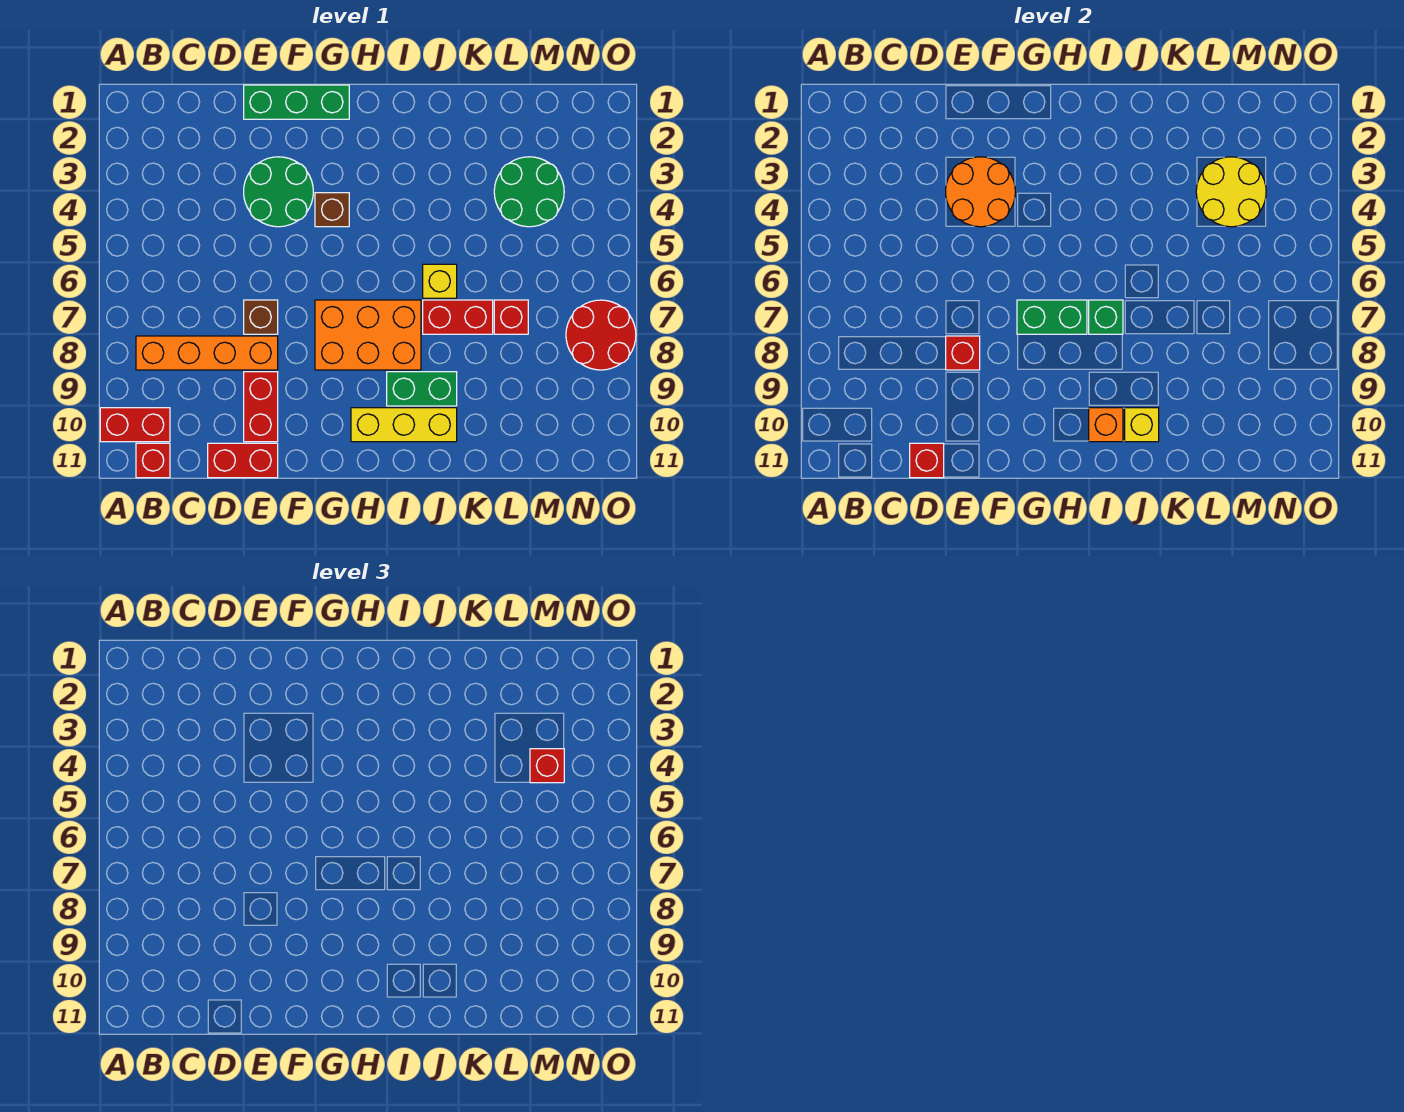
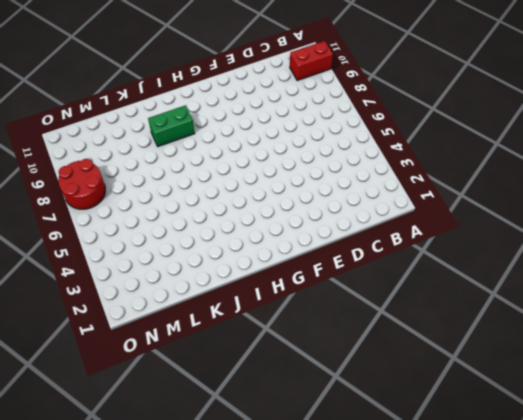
none -> orange brick B8:E8 level 1
none -> red brick B11 level 1
none -> red brick D11:E11 level 1

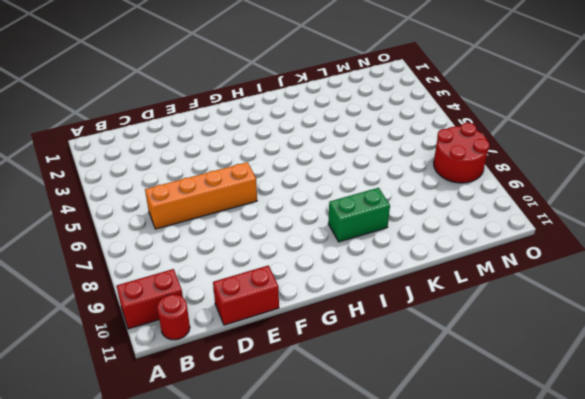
red round brick B11 level 1 -> red brick B11 level 1
orange brick C6:F6 level 1 -> orange brick B8:E8 level 1
none -> green brick E1:G1 level 1
none -> green round brick E3:F4 level 1
none -> brown brick E7 level 1

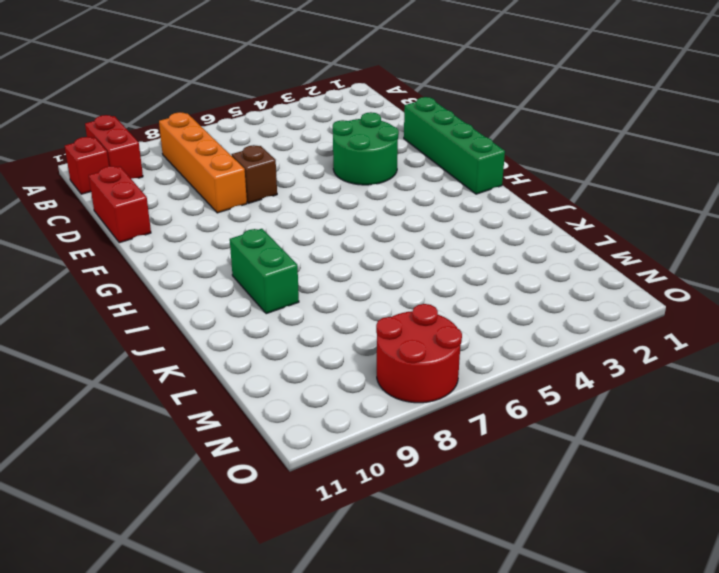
green brick E1:H1 level 1 -> green brick E1:G1 level 1
none -> red brick E9:E10 level 1
none -> brown brick G4 level 1
none -> orange brick G7:I8 level 1

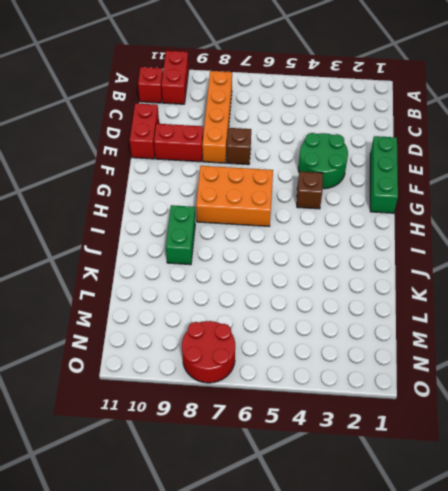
orange brick G6:H8 level 1 -> orange brick G7:I8 level 1
none -> yellow brick H10:J10 level 1
none -> yellow brick J6 level 1
none -> red brick J7:K7 level 1

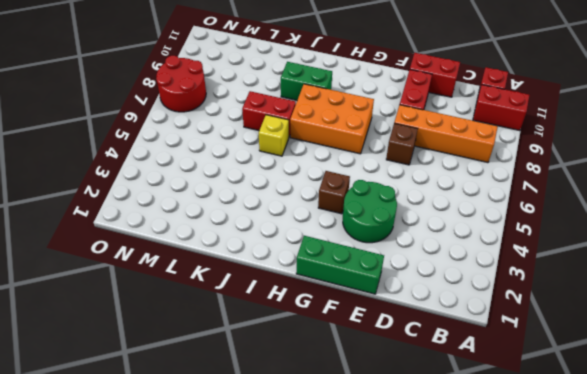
none -> yellow brick H10:J10 level 1
none -> green round brick L3:M4 level 1
none -> red brick L7 level 1

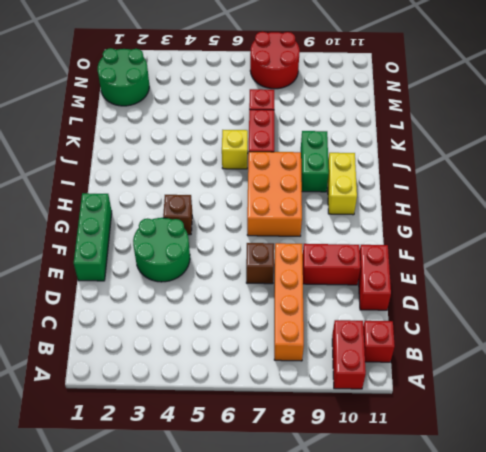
yellow brick H10:I10 level 1 -> yellow brick H10:J10 level 1
green round brick M1:N2 level 1 -> green round brick L3:M4 level 1
none -> red brick D11 level 2
none -> orange round brick E3:F4 level 2
none -> red brick E8 level 2

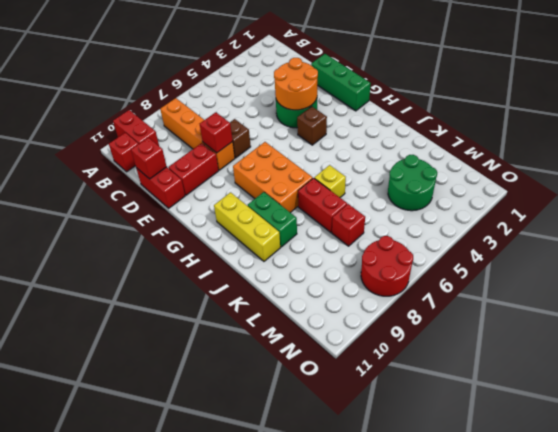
none -> green brick G7:H7 level 2
none -> green brick I7 level 2
none -> orange brick I10 level 2

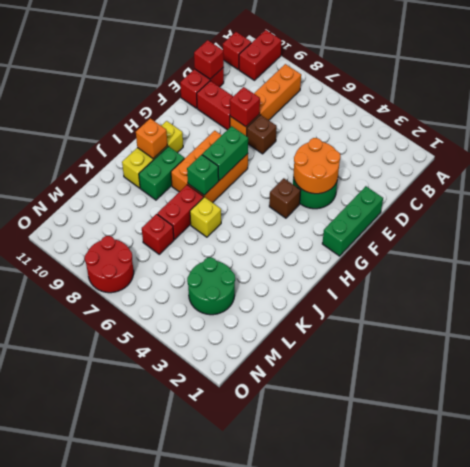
none -> yellow brick J10 level 2
none -> yellow round brick L3:M4 level 2
none -> red brick M4 level 3

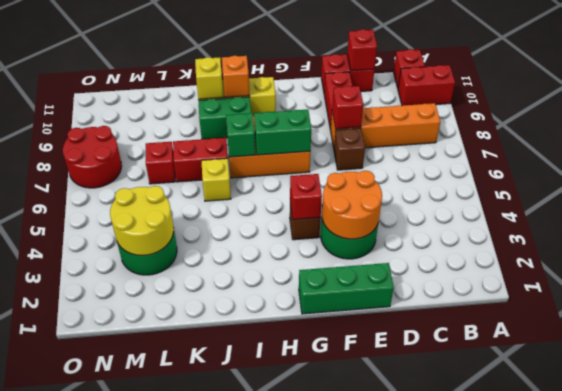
red brick G4 level 2 -> red brick M4 level 3

